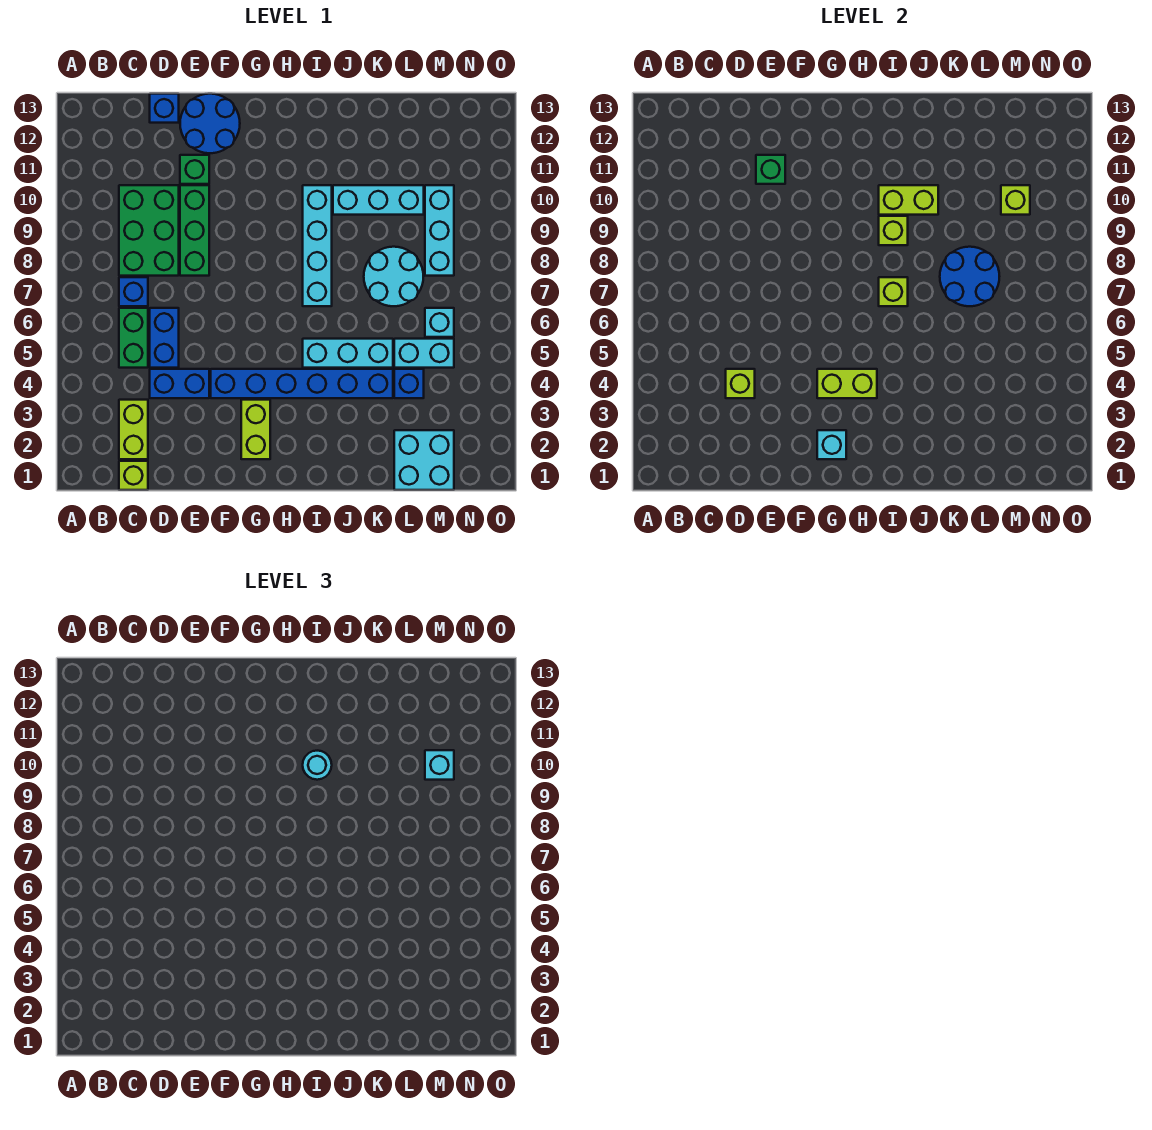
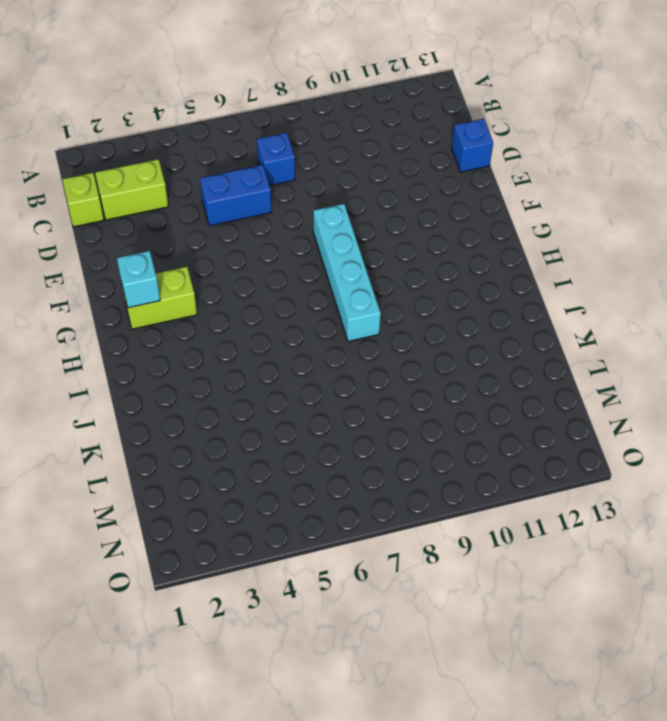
cyan brick F8:I8 level 1 -> cyan brick I7:I10 level 1
none -> green brick C5:C6 level 1
none -> green brick C8:D10 level 1
none -> blue brick D4:E4 level 1
none -> green brick E8:E10 level 1

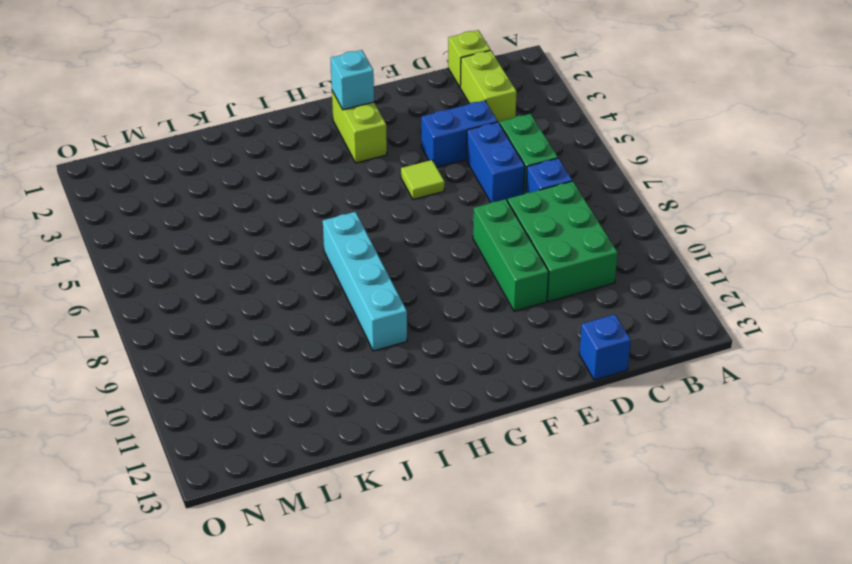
lime tile F5 level 1 -> none
none -> green brick E11 level 1
none -> blue round brick E12:F13 level 1
none -> blue brick F4:K4 level 1
none -> cyan brick I5:K5 level 1

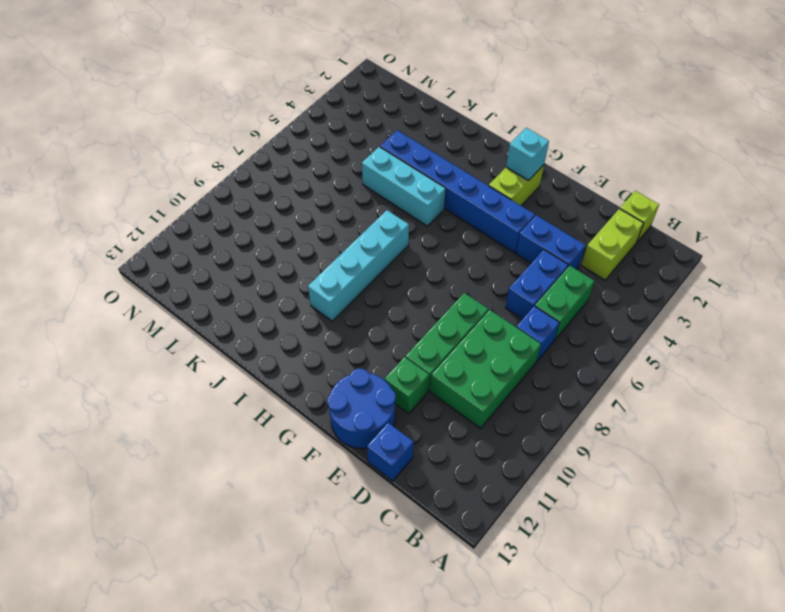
none -> cyan brick J10:L10 level 1
none -> cyan round brick K7:L8 level 1
none -> cyan brick L1:M2 level 1
none -> blue brick L4 level 1

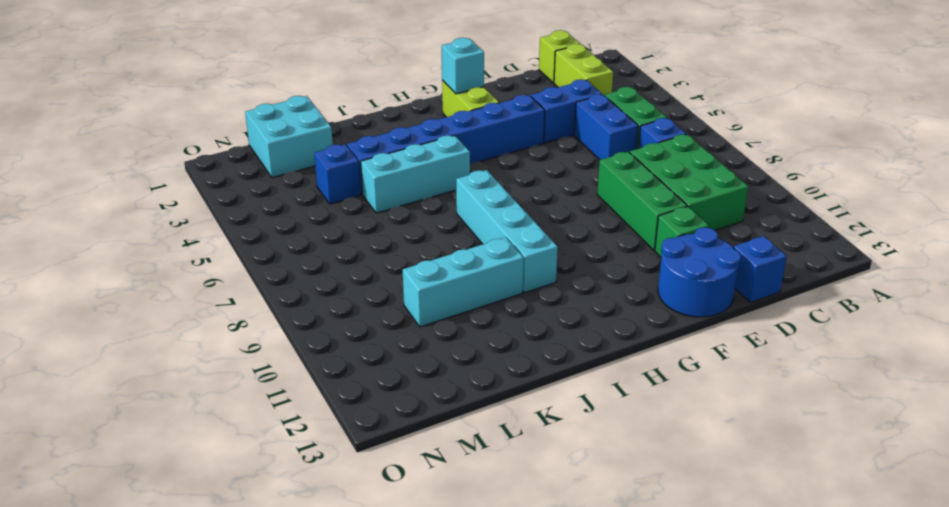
none -> cyan round brick K7:L8 level 1
none -> cyan brick L5:M5 level 1
none -> cyan brick M6 level 1
none -> cyan brick M8:M10 level 1

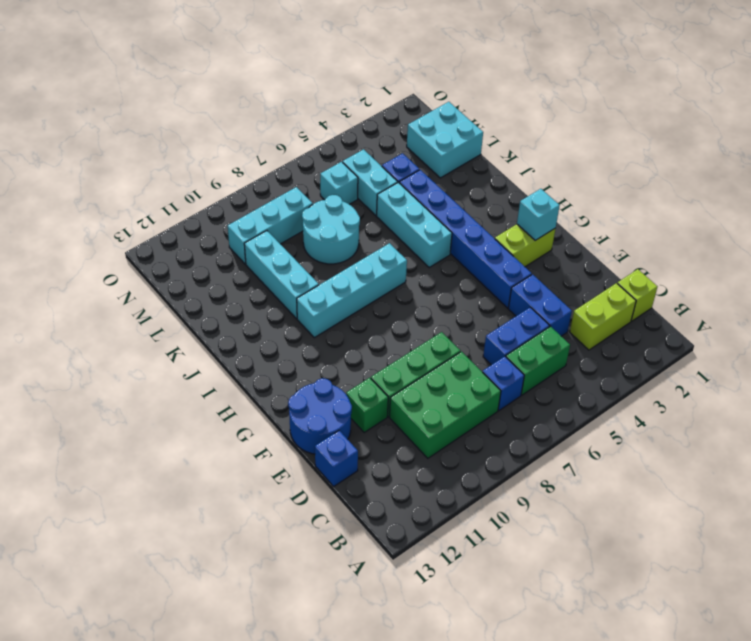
none -> lime brick D4 level 2
none -> green brick E11 level 2
none -> lime brick G4:H4 level 2
none -> lime brick I7 level 2

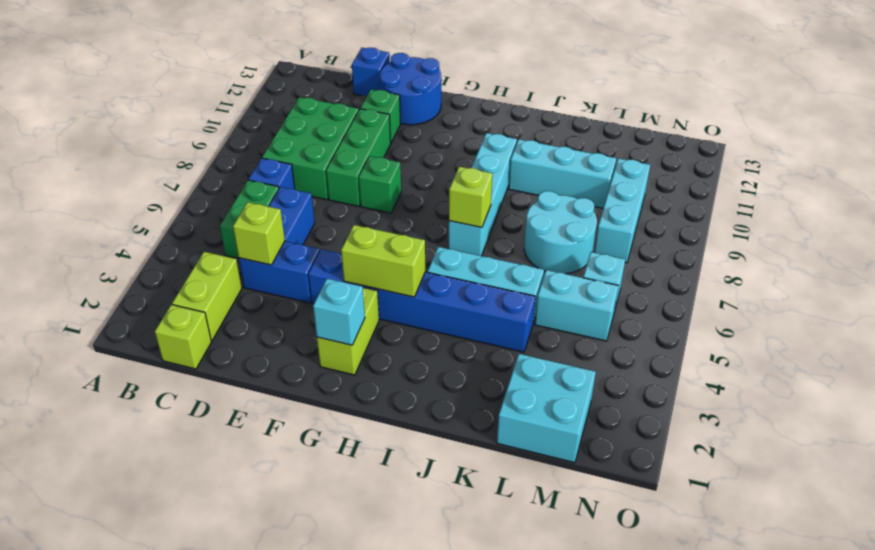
green brick F8 level 1 -> green brick E11 level 2
none -> blue brick L4 level 1
none -> lime brick I9 level 2
none -> lime brick I10:J10 level 2
none -> blue round brick K7:L8 level 2

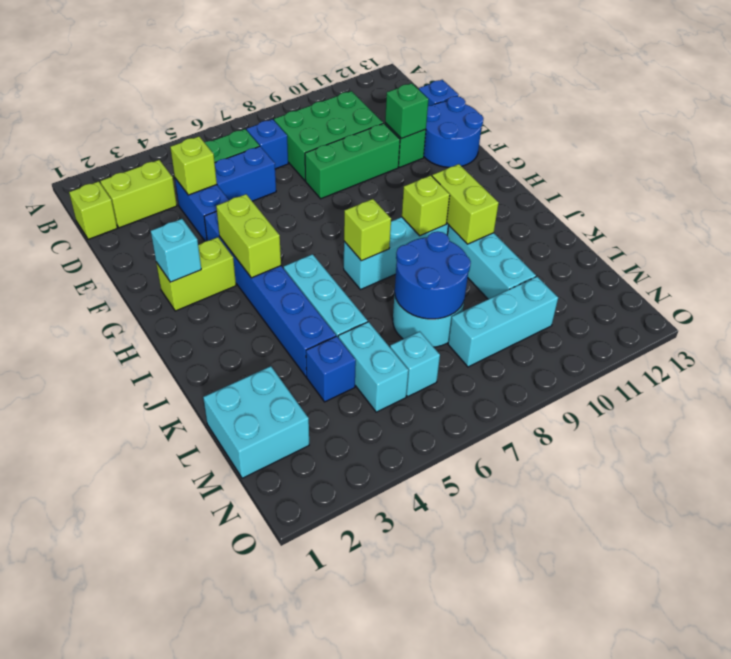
none -> lime brick M10 level 2
none -> cyan round brick I10 level 3
none -> cyan brick M10 level 3

